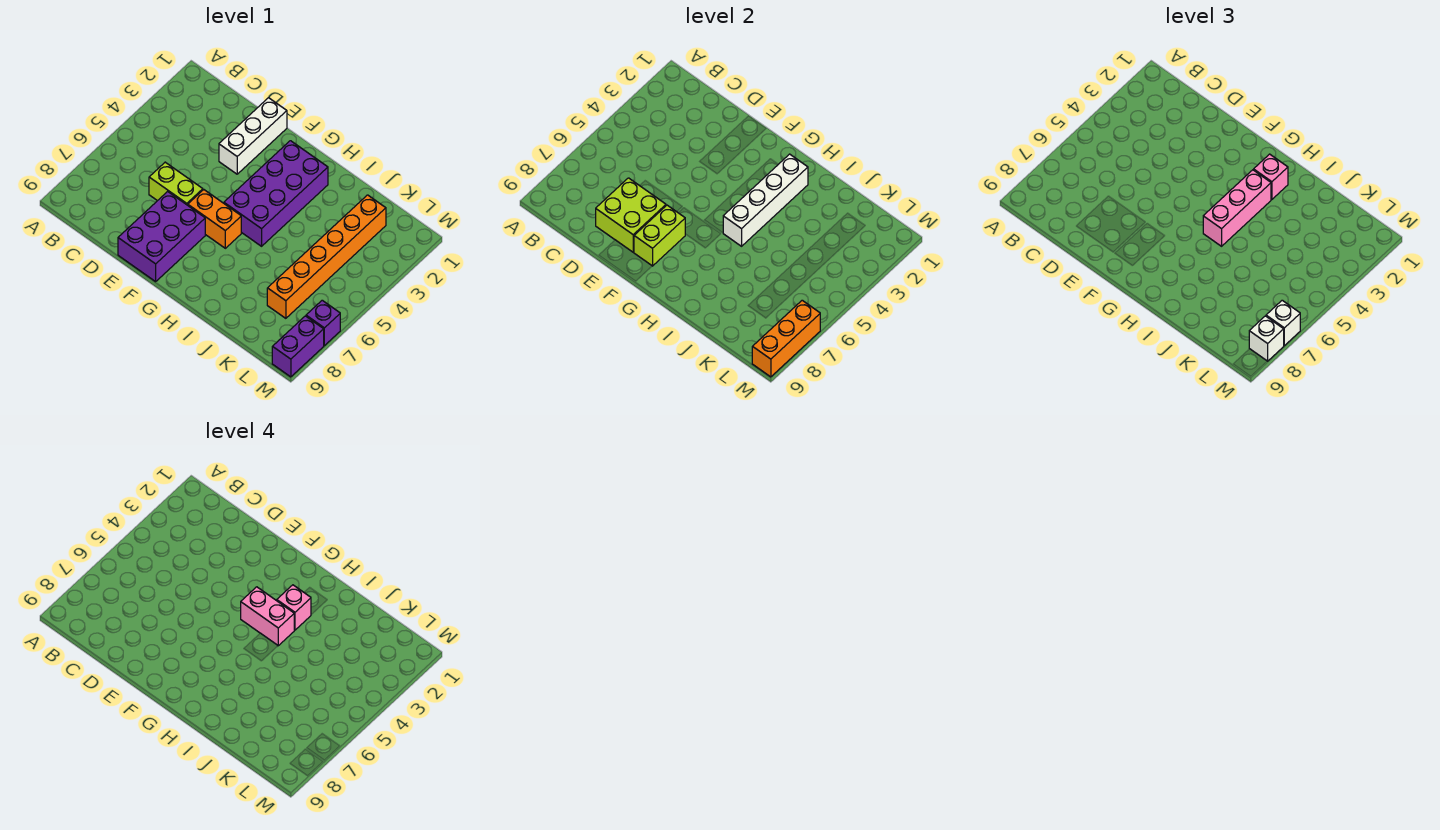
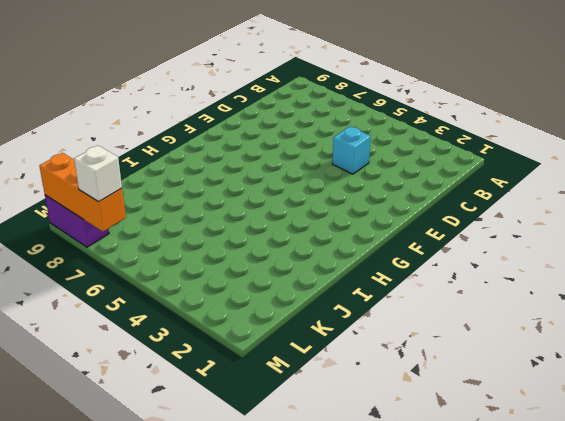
cyan brick D4 level 1 -> none
none -> lime brick D6:E6 level 1
none -> white brick E1:E3 level 1
none -> purple brick E7:F9 level 1

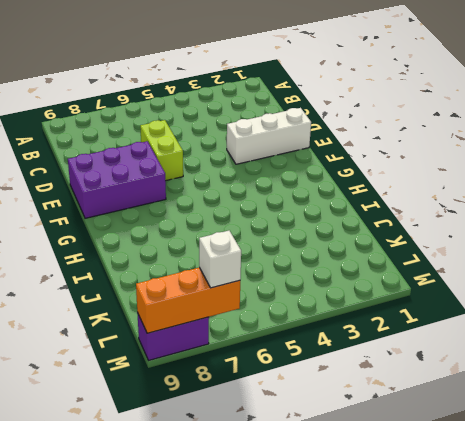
none -> orange brick F6:G6 level 1
none -> purple brick G2:H5 level 1
none -> orange brick K2:K7 level 1

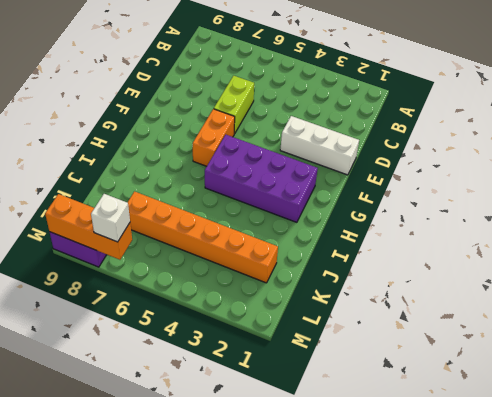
none -> purple brick E7:F9 level 1
none -> purple brick M7 level 1
none -> lime brick D7:E8 level 2

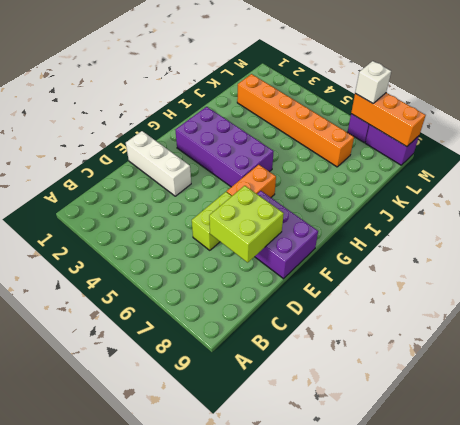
none -> lime brick F7:F8 level 2
none -> white brick H2:H5 level 2
none -> pink brick H2 level 3

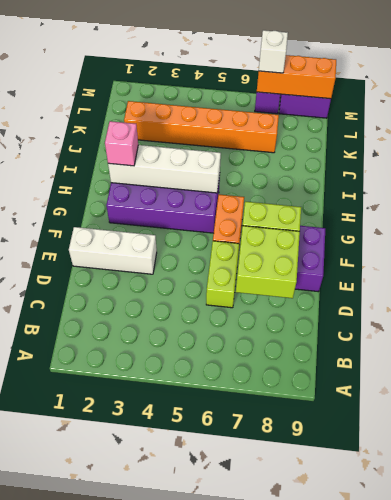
none -> pink brick H3:H5 level 3
none -> white brick M8 level 3
none -> pink brick G4:H4 level 4

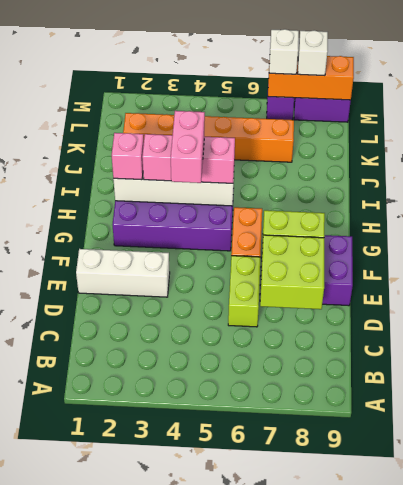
none -> pink brick H3 level 4

